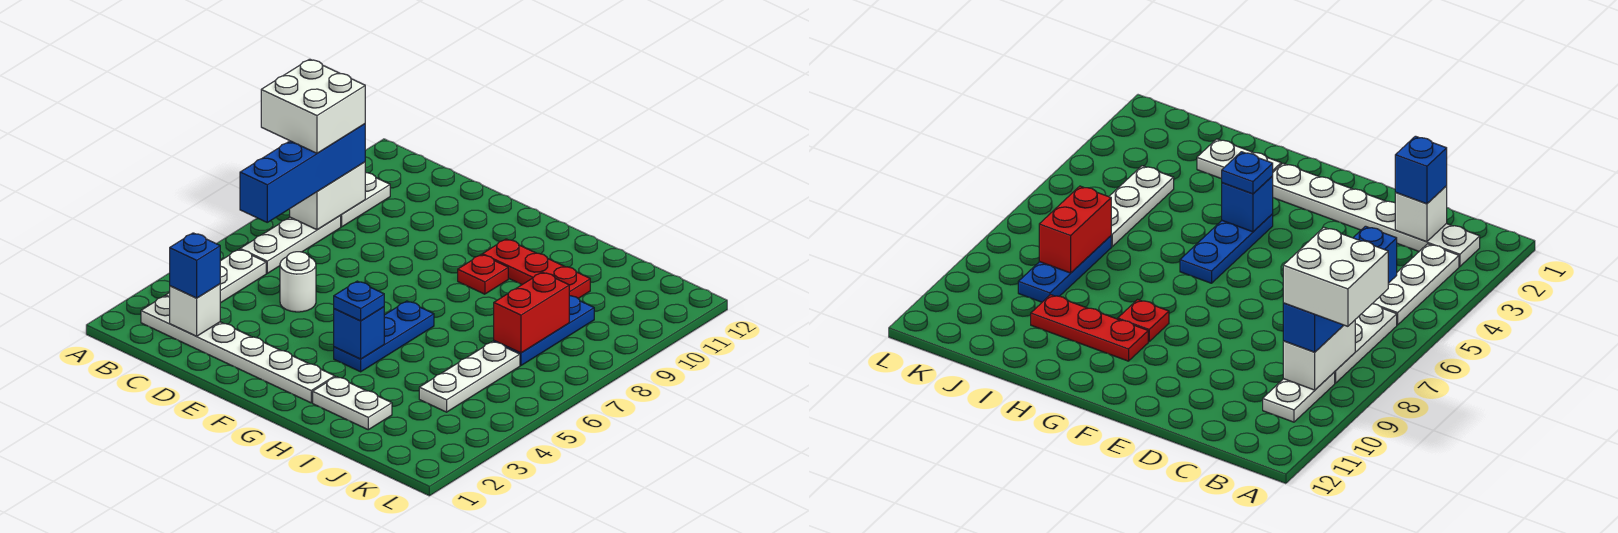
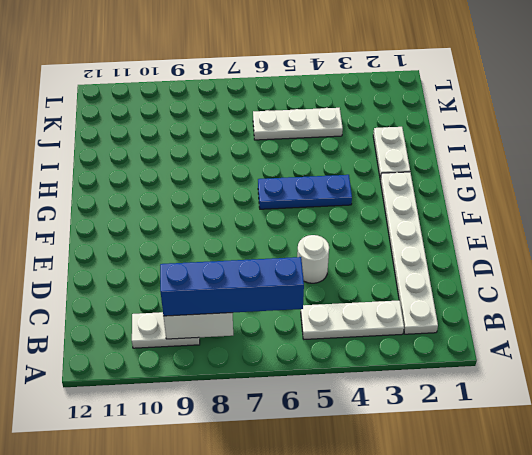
none -> white plate B6:B8 level 1
none -> red plate G9 level 1
none -> red plate G10:I10 level 1

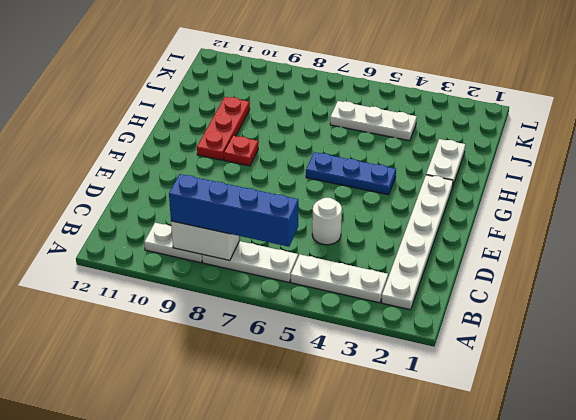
none -> blue plate J7:J9 level 1
none -> white brick C2 level 2
none -> blue brick G4 level 2

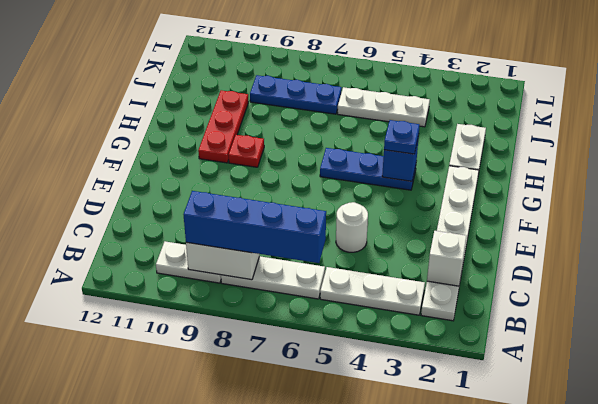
none -> red brick J7:J8 level 2
none -> blue brick C2 level 3
none -> white brick A8:B9 level 4

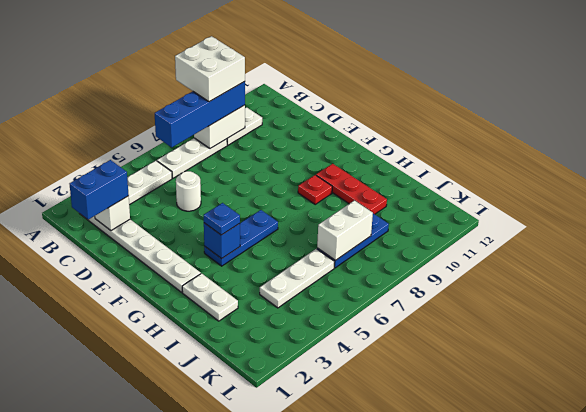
blue brick C1:C2 level 3 -> blue brick C2 level 3
white brick J7:J8 level 2 -> red brick J7:J8 level 2

